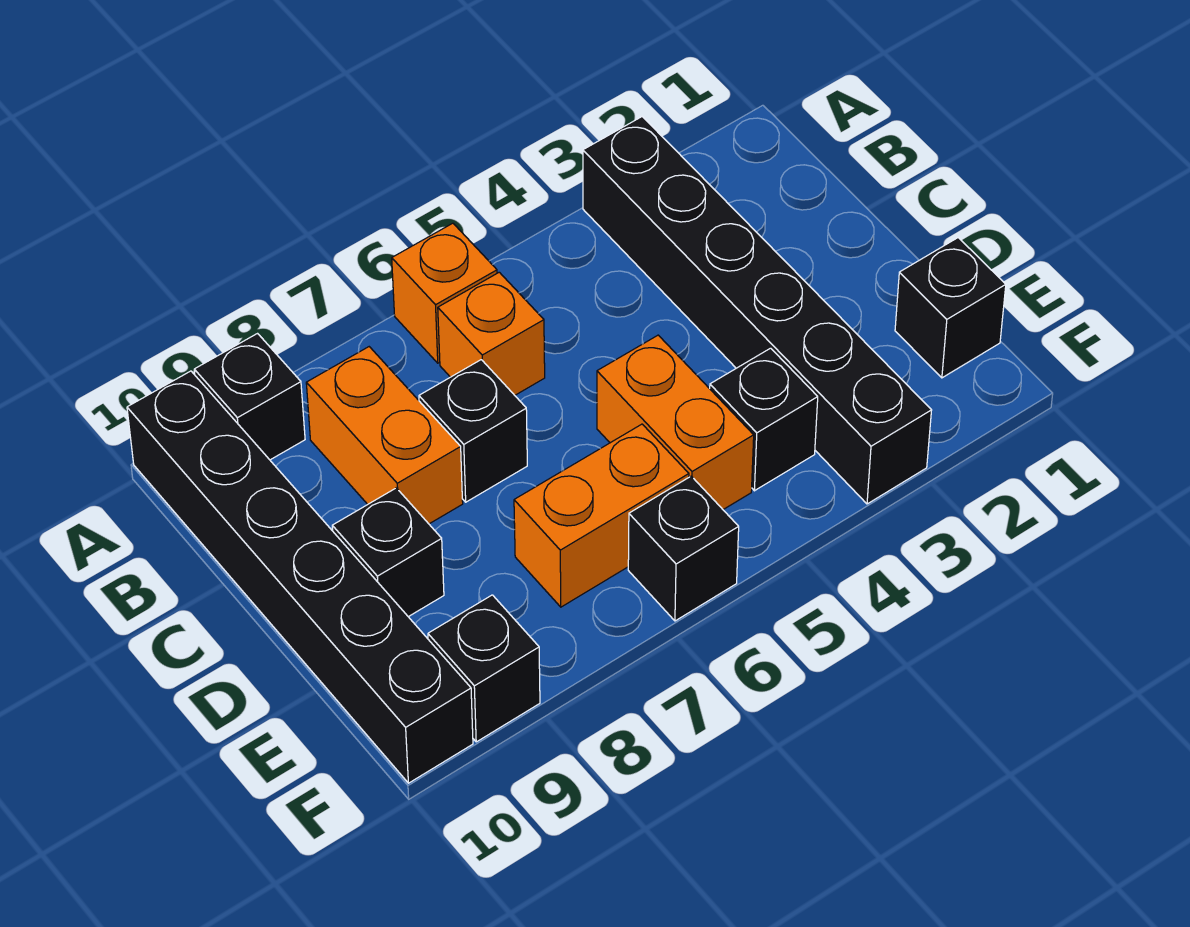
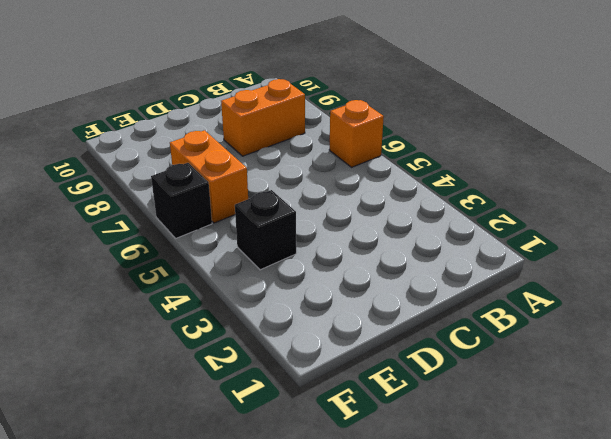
none -> black brick A3:F3 level 1
none -> black brick A9 level 1
none -> black brick A10:F10 level 1

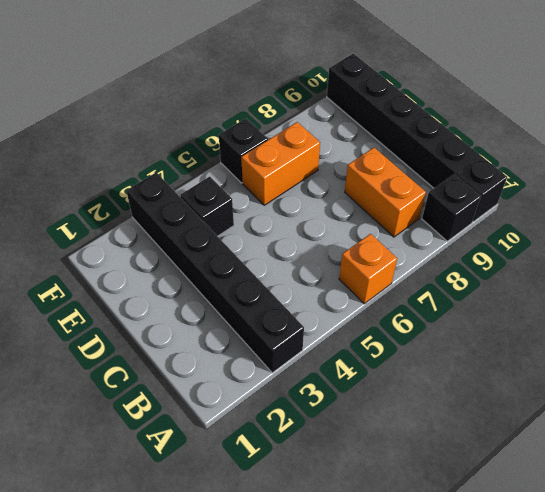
none -> orange brick B6 level 1
none -> black brick C7 level 1
none -> orange brick D5:E5 level 1

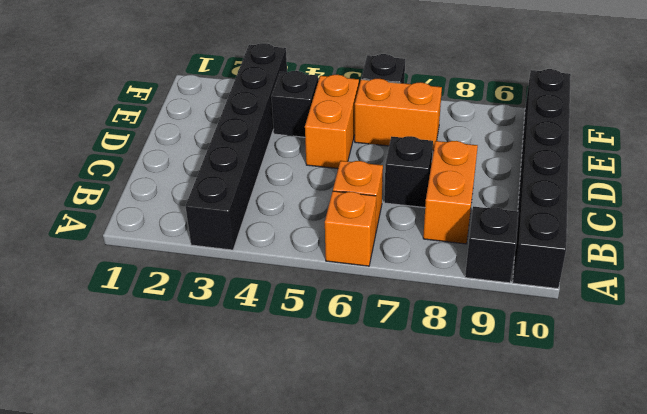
none -> black brick D9 level 1
none -> black brick E1 level 1
none -> black brick F9 level 1

